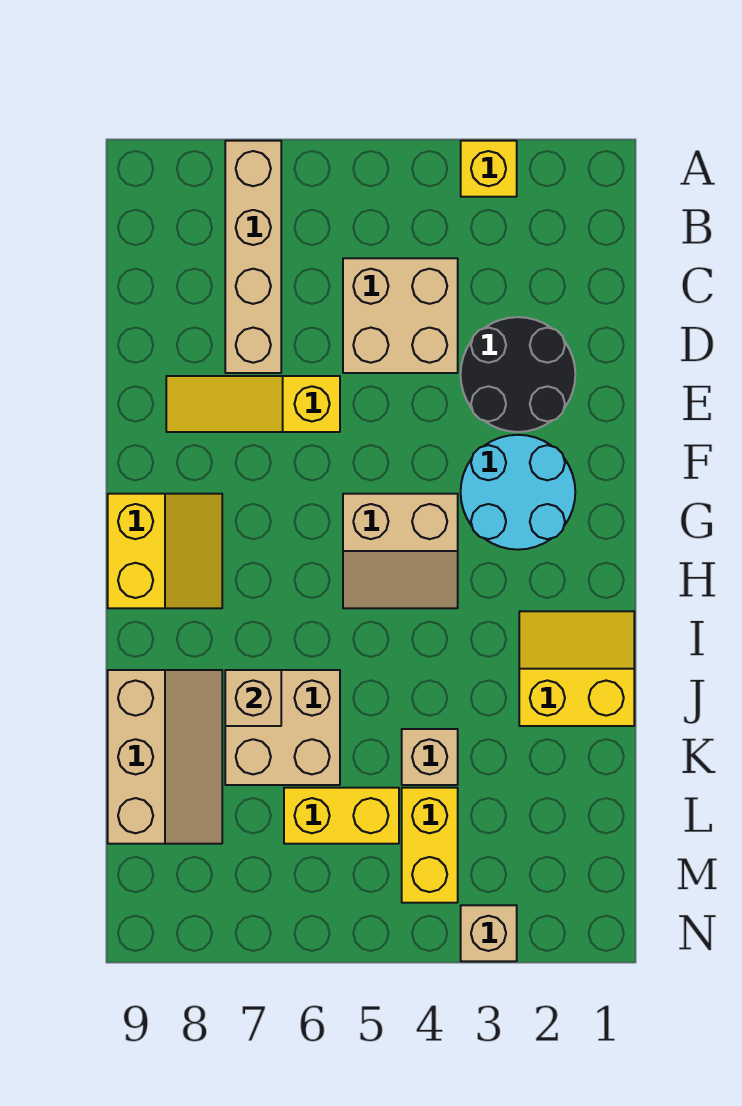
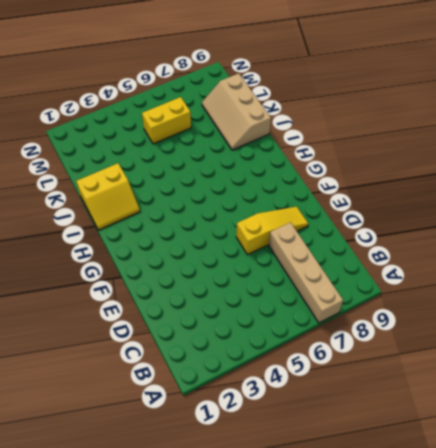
none -> yellow brick A3 level 1
none -> tan brick C4:D5 level 1
none -> black round brick D2:E3 level 1

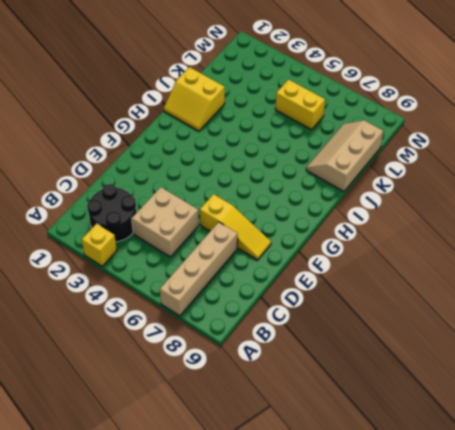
black round brick B2:C3 level 1 -> black round brick D2:E3 level 1
none -> cyan round brick F2:G3 level 1
none -> tan slope G4:H5 level 1 top G
none -> yellow slope G8:H9 level 1 top 9

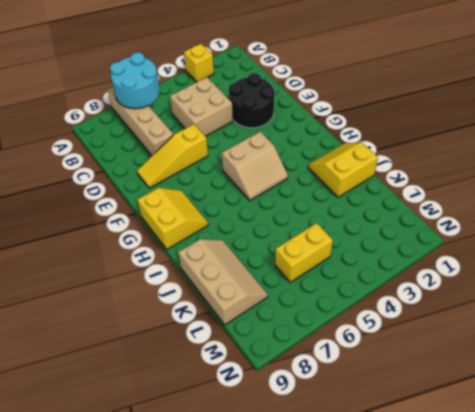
cyan round brick A6:B7 level 2 -> cyan round brick F2:G3 level 1
none -> tan brick J6:K7 level 1
none -> tan brick K4 level 1
none -> yellow brick L4:M4 level 1

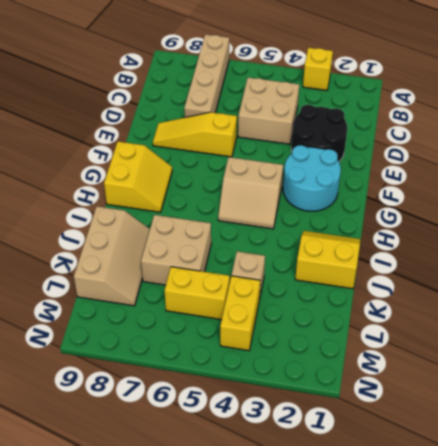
none -> tan brick N3 level 1
none -> tan brick J7 level 2

